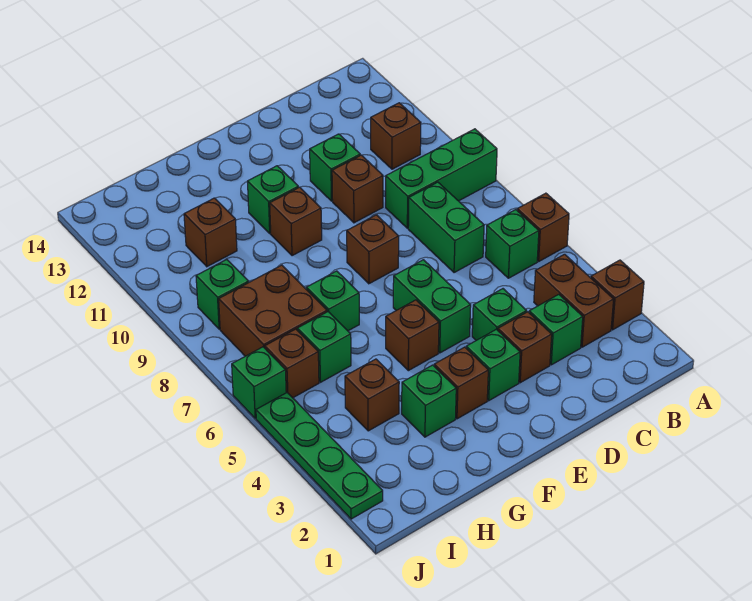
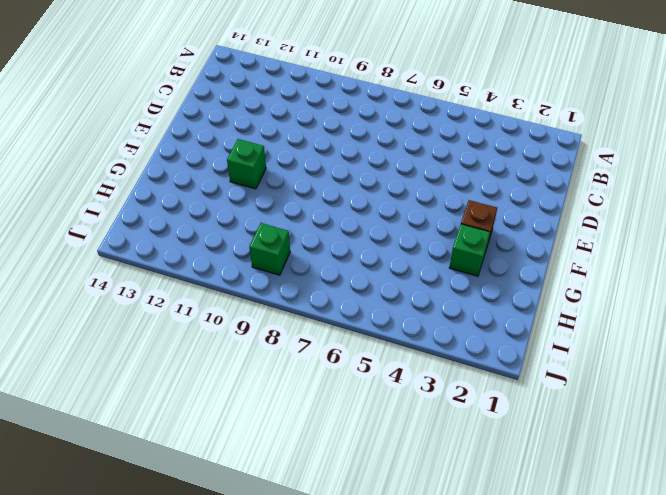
none -> brown brick A3 level 1
none -> brown brick A6 level 1
none -> green brick A9:C9 level 1

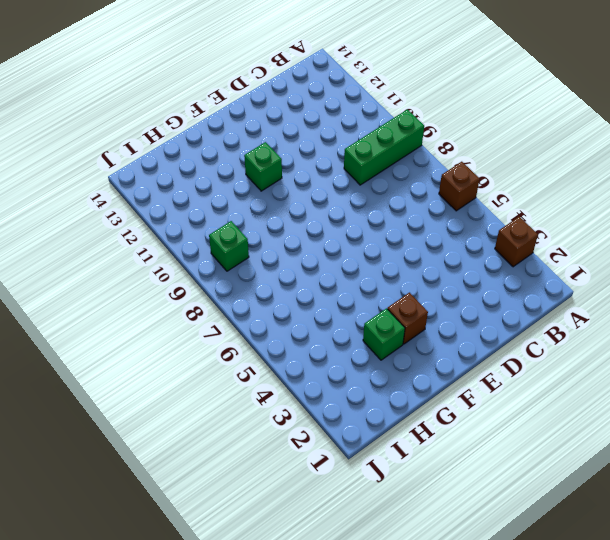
none -> brown brick B3:B4 level 1
none -> green brick B6 level 1
none -> brown brick B11 level 1

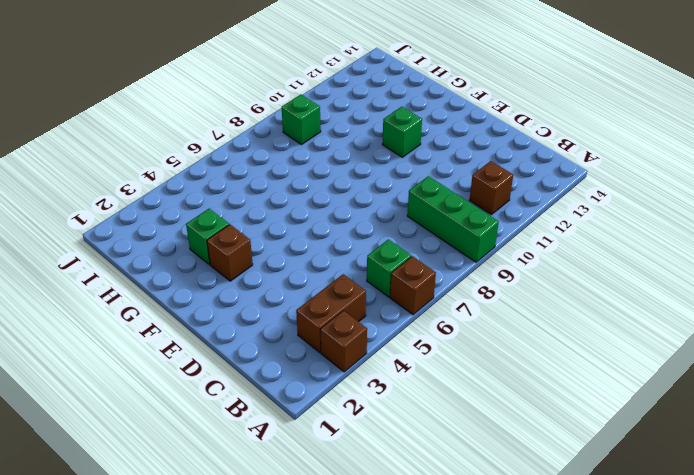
none -> green brick C3 level 1
none -> green brick C7:C8 level 1
none -> brown brick D3 level 1

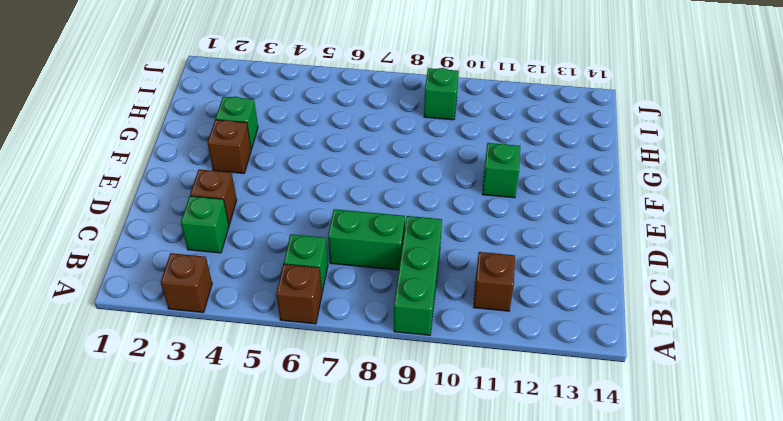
none -> brown brick B3:B4 level 1
none -> green brick D4 level 1
none -> brown brick D10 level 1

